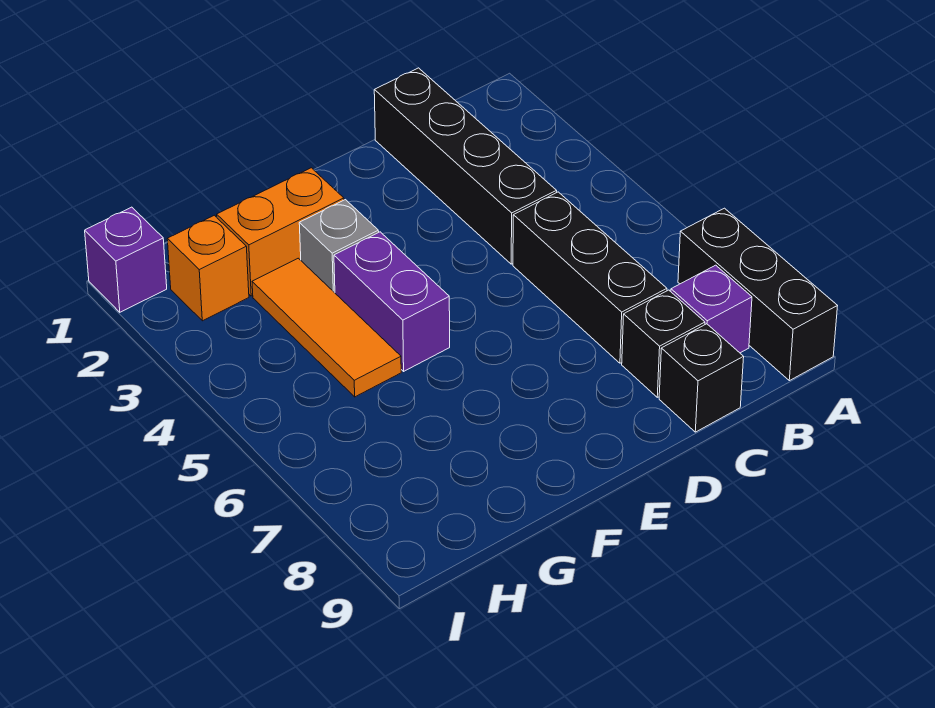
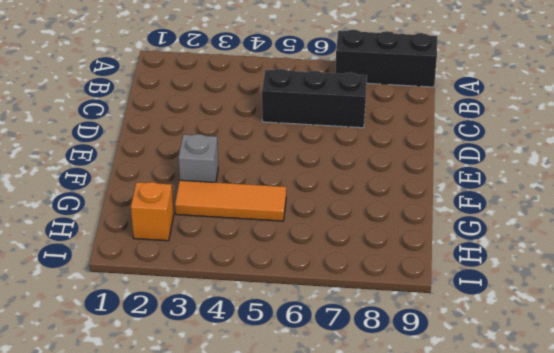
none -> purple brick B8 level 1
none -> black brick C1:C4 level 1
none -> black brick C8 level 1

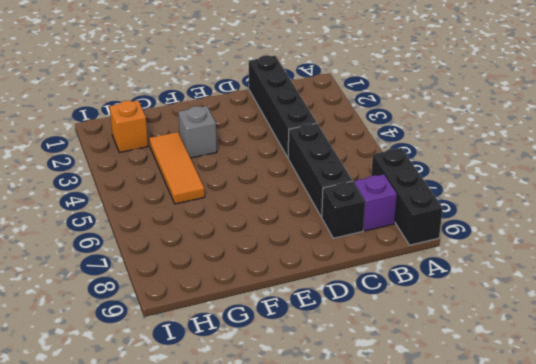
none -> black brick C9 level 1
none -> orange brick F2:G2 level 1
none -> purple brick F4:F5 level 1

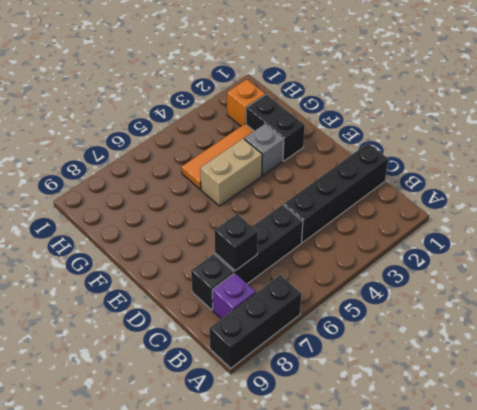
black brick C7 level 2 -> black brick C9 level 1
black brick F2:G2 level 1 -> orange brick F2:G2 level 1
tan brick F4:F5 level 1 -> purple brick F4:F5 level 1
none -> purple brick I1 level 1

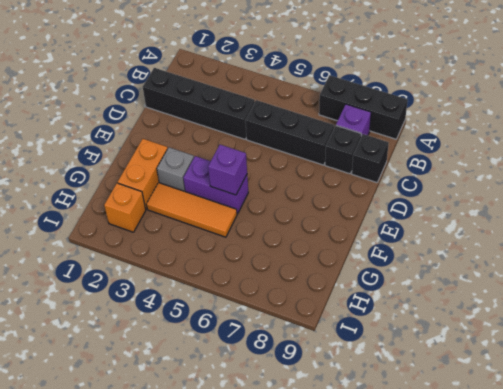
purple brick F5 level 2 -> purple brick I1 level 1

